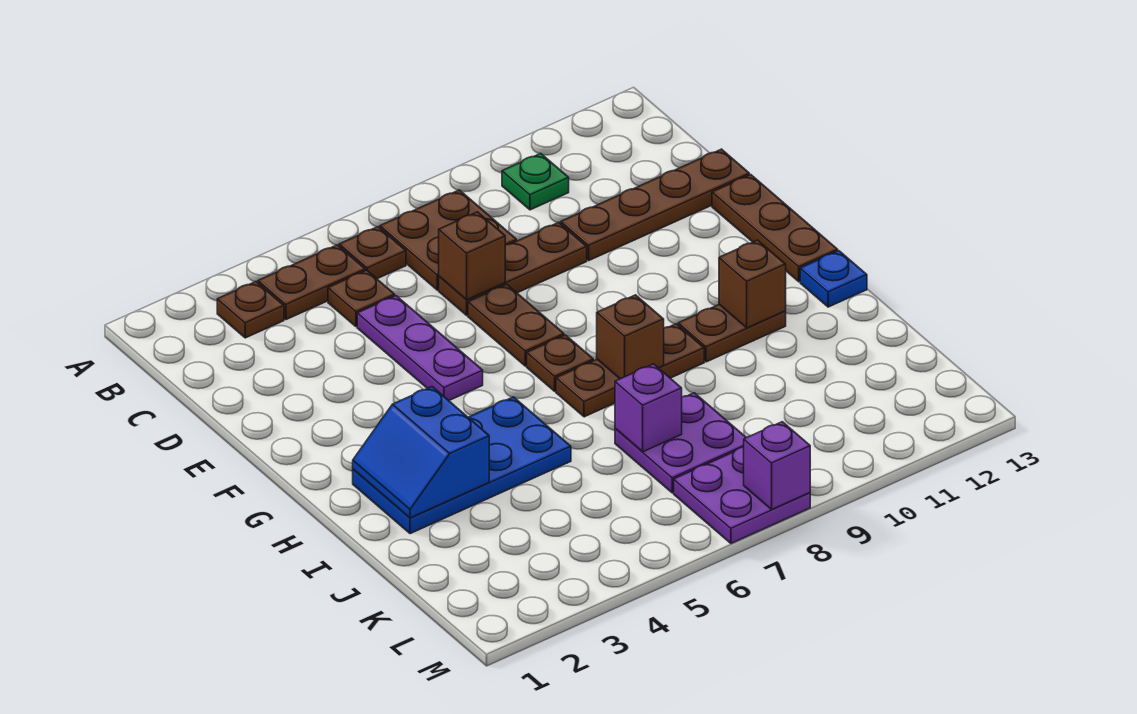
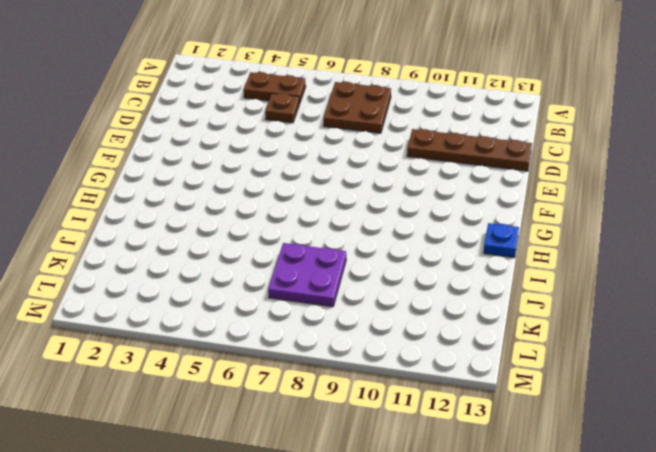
none -> brown plate B3 level 1
none -> brown plate B6 level 1
none -> green plate B10 level 1

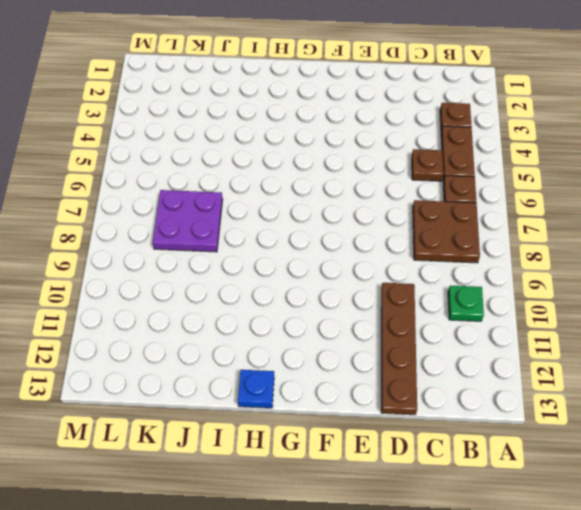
none -> purple plate D5:F5 level 1
none -> brown plate D7:D9 level 1
none -> brown plate E7:F7 level 1

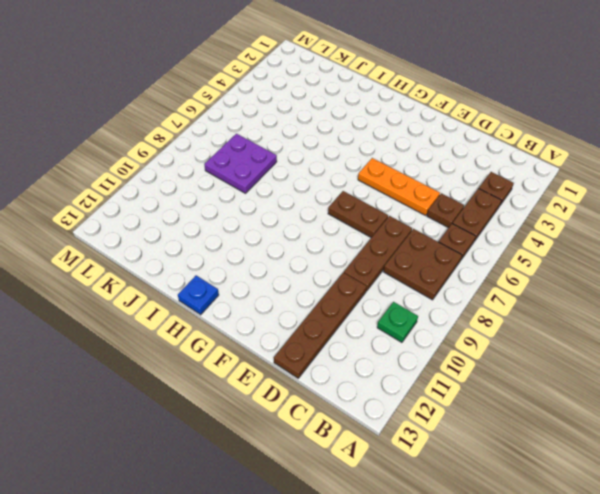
orange plate D5:F5 level 1 -> purple plate D5:F5 level 1
none -> brown plate E13:G13 level 1
none -> brown plate G7 level 1
none -> blue plate H2:I5 level 1

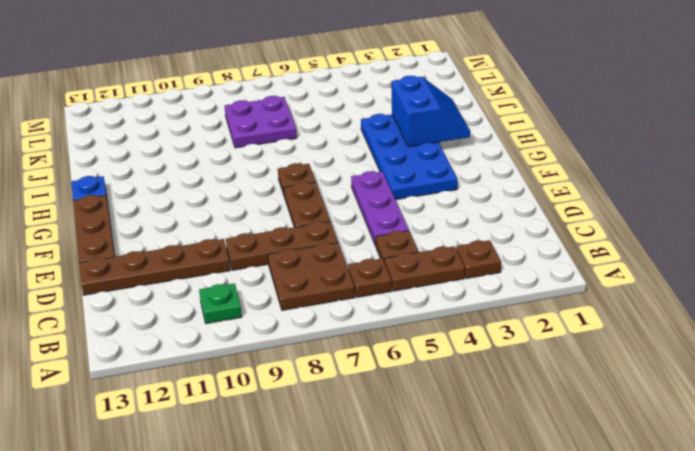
blue plate F3:I4 level 1 -> blue plate H2:I5 level 1
none -> brown plate H7:H9 level 1
none -> brown plate H10:H11 level 1
none -> purple plate L7:M8 level 1

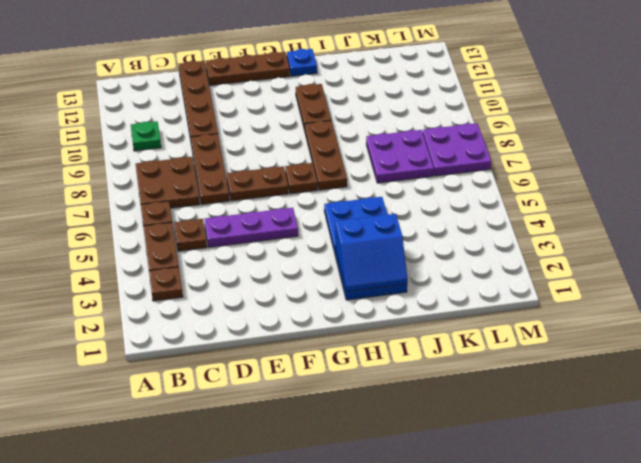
none -> brown brick D7 level 2
none -> brown brick H8 level 2
none -> brown brick H11 level 2

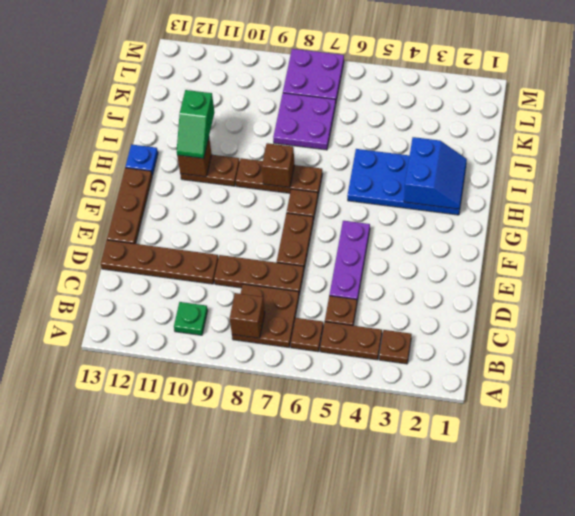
brown brick B8 level 2 -> brown brick D7 level 2
green slope H11:I11 level 3 top I -> none
none -> purple brick J7 level 2
none -> purple brick M8 level 2

